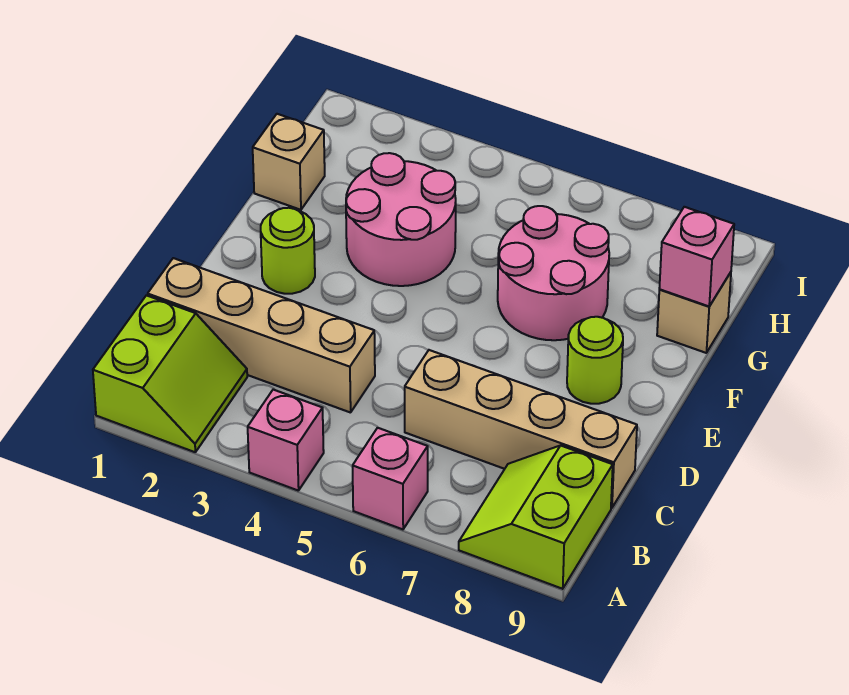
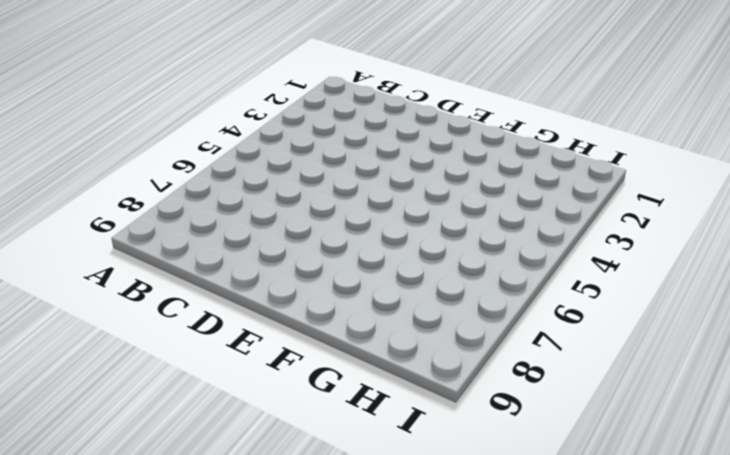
none -> lime slope A1:B2 level 1 top 1
none -> pink brick A4 level 1
none -> pink brick A6 level 1

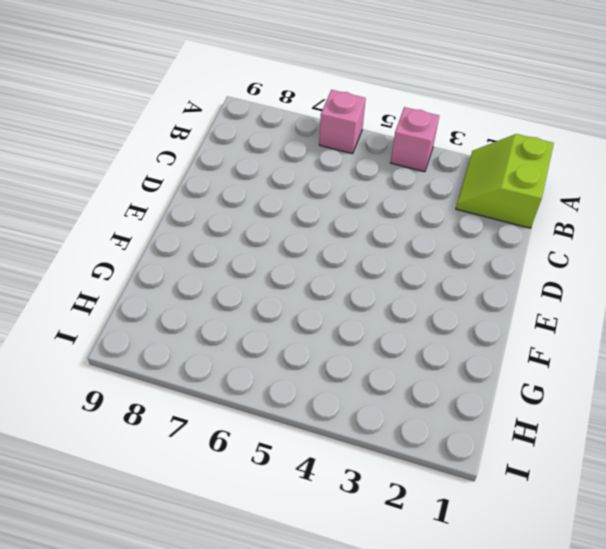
none -> lime slope A8:B9 level 1 top 9
none -> tan brick C1:C4 level 1
none -> tan brick C6:C9 level 1

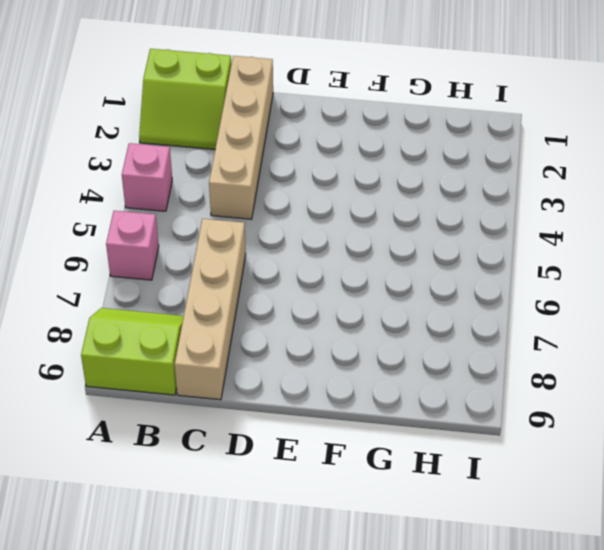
none -> lime round brick E2 level 1
none -> lime round brick E8 level 1
none -> pink round brick F3:G4 level 1

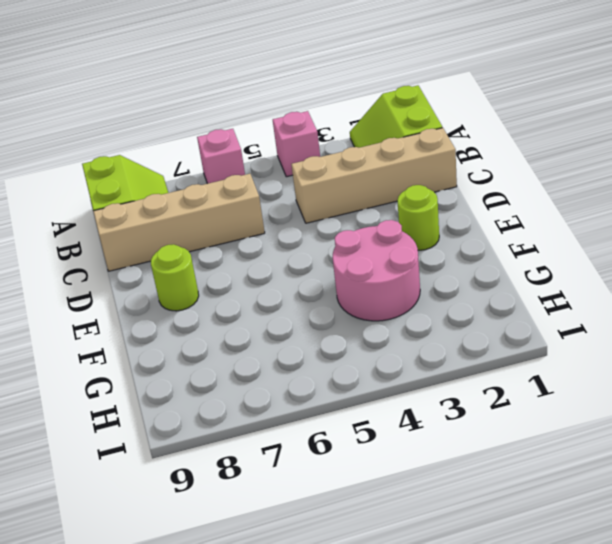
none -> pink round brick F6:G7 level 1
none -> tan brick G1 level 1
none -> tan brick G9 level 1

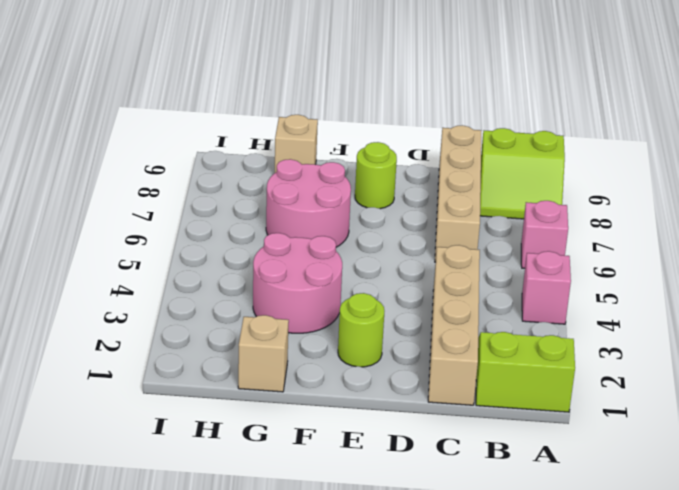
none -> pink brick G9 level 2

